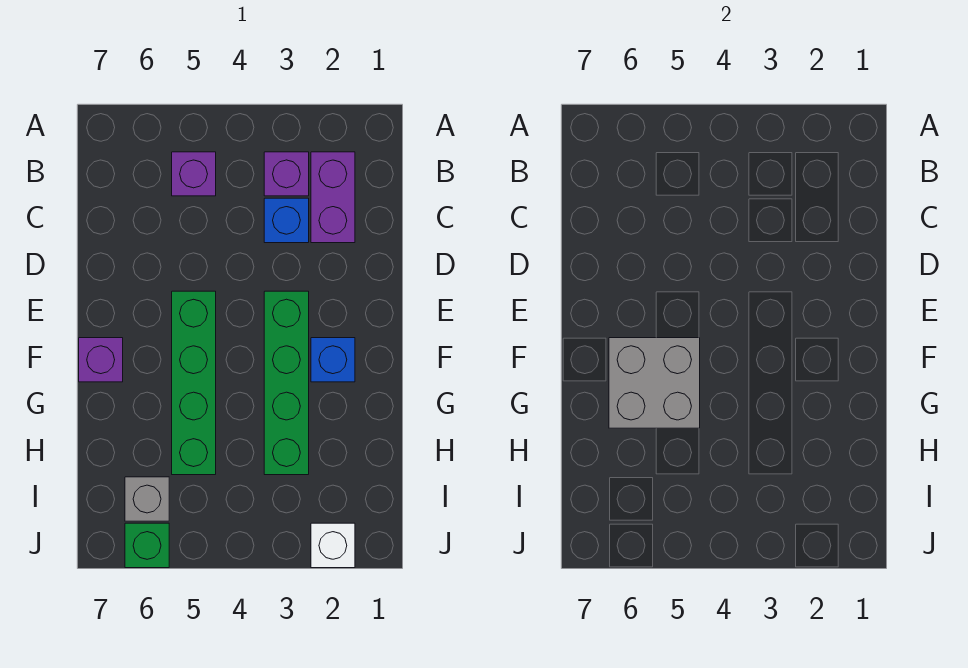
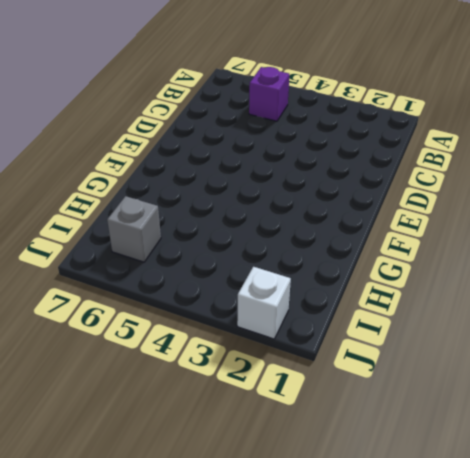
none -> purple brick B2:C2 level 1
none -> purple brick B3 level 1
none -> blue brick C3 level 1

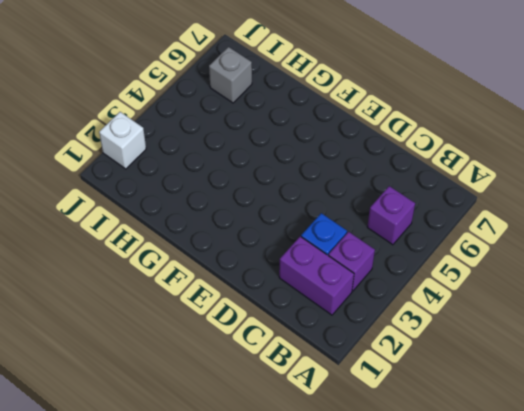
none -> green brick E3:H3 level 1
none -> green brick E5:H5 level 1
none -> blue brick F2 level 1

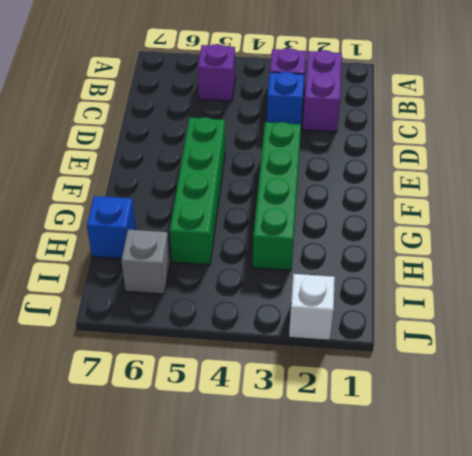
blue brick H7 level 1 -> blue brick F2 level 1
none -> purple brick F7 level 1
none -> green brick J6 level 1
none -> grey brick F5:G6 level 2

